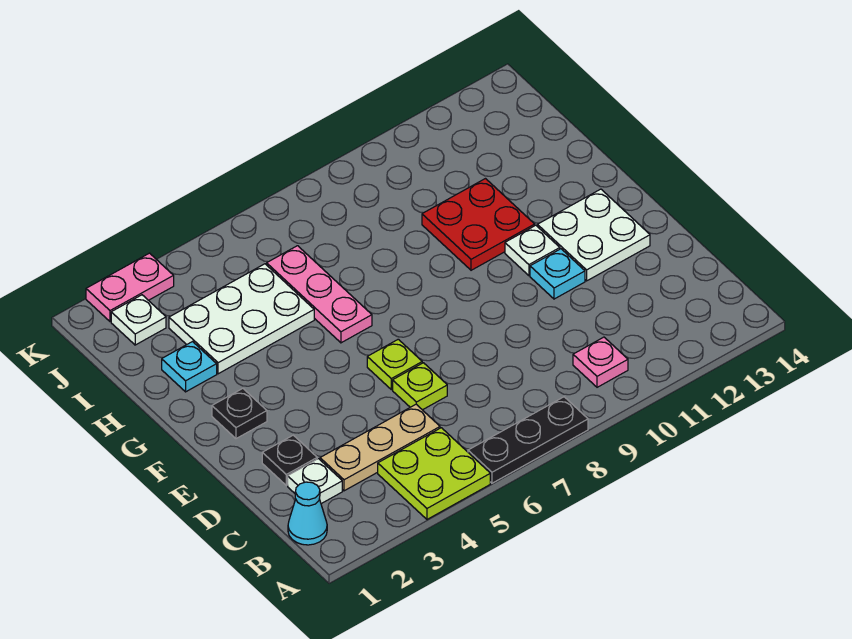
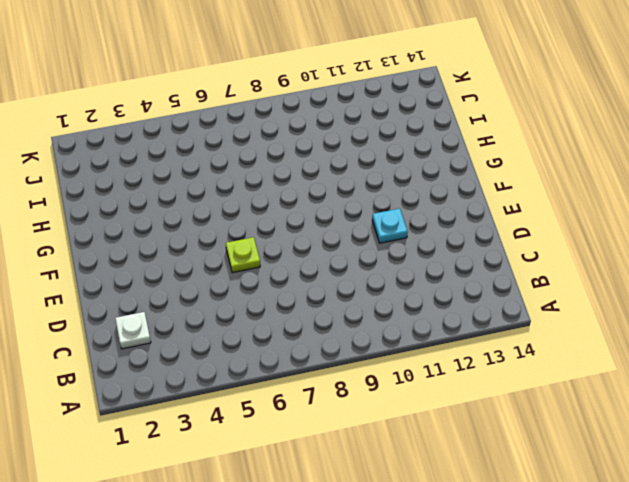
none -> lime plate A4:B5 level 1
none -> black plate A6:A8 level 1
none -> cyan cone B1 level 1

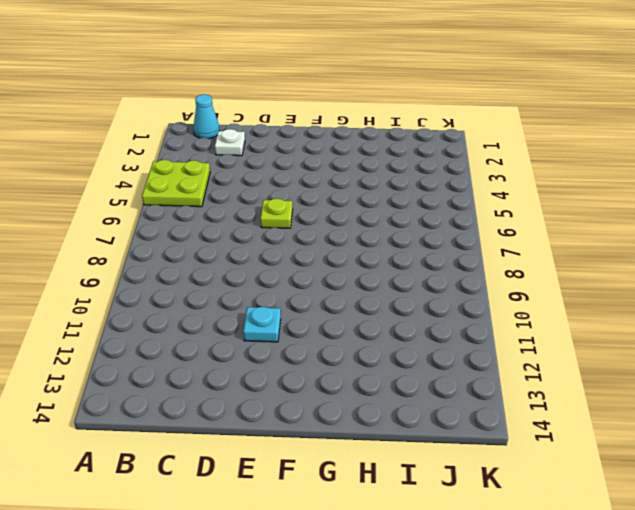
none -> black plate A6:A8 level 1
none -> pink plate B10 level 1
none -> tan plate C3:C5 level 1

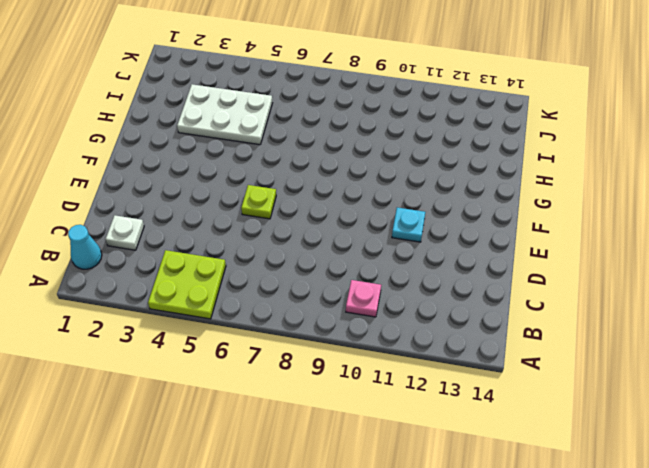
none -> black plate A6:A8 level 1
none -> tan plate C3:C5 level 1
none -> black plate D2 level 1

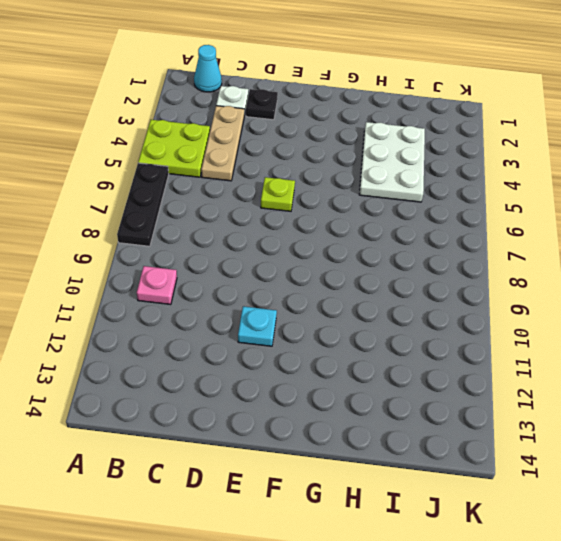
none -> lime plate D6 level 1
none -> white plate E12:F13 level 1
none -> black plate F2 level 1

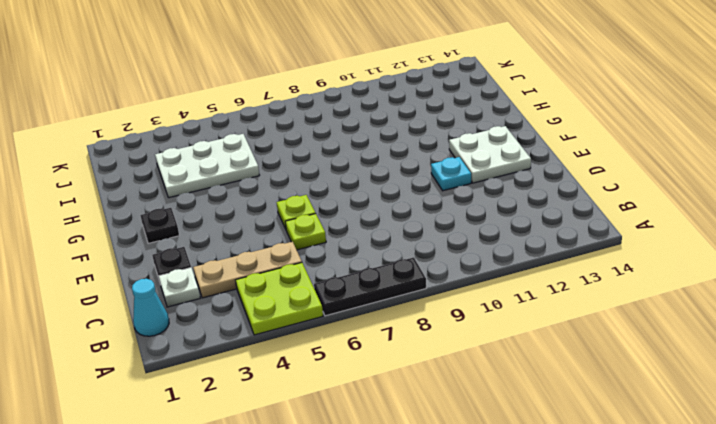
none -> pink plate B10 level 1
none -> white plate F11 level 1
none -> pink plate G6:I6 level 1

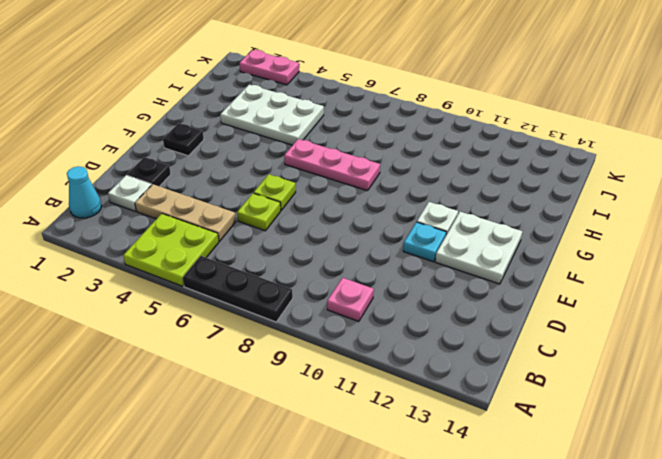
pink plate G6:G8 level 1 -> pink plate G6:I6 level 1
none -> red plate G10:H11 level 1
none -> cyan plate H2 level 1
none -> white plate J2 level 1

